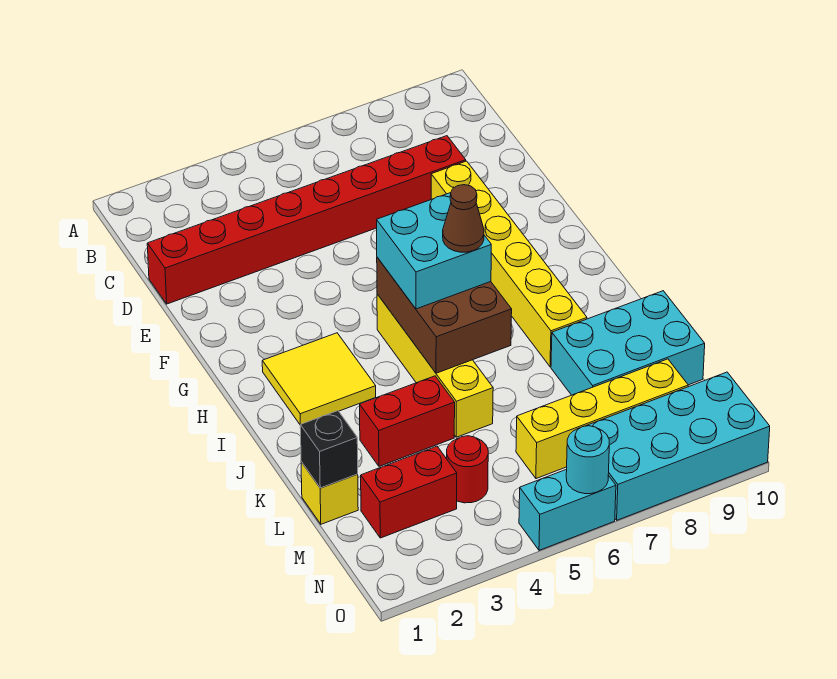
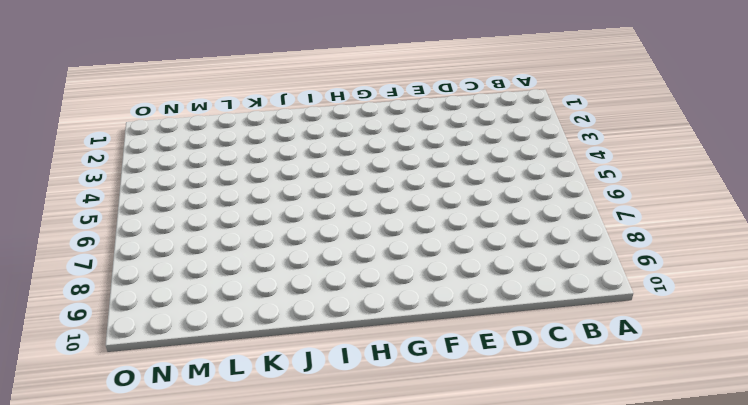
none -> red brick D1:D8 level 1
none -> yellow brick E8:J8 level 1
none -> yellow tile H2:I3 level 1

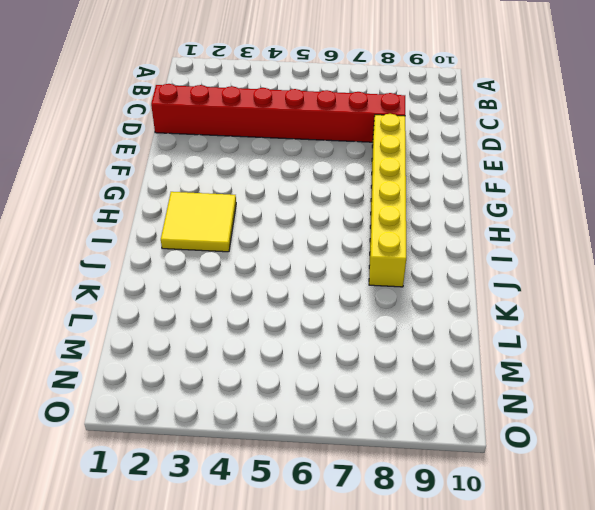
none -> yellow brick H5:K5 level 1
none -> red brick K3:K4 level 1
none -> cyan brick K8:L10 level 1

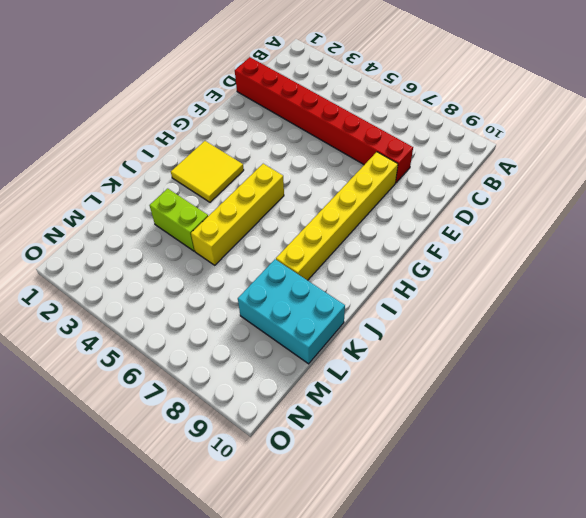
lime brick K3:K4 level 1 -> red brick K3:K4 level 1
none -> yellow brick L1 level 1
none -> red brick M2:M3 level 1
none -> red round brick M4 level 1

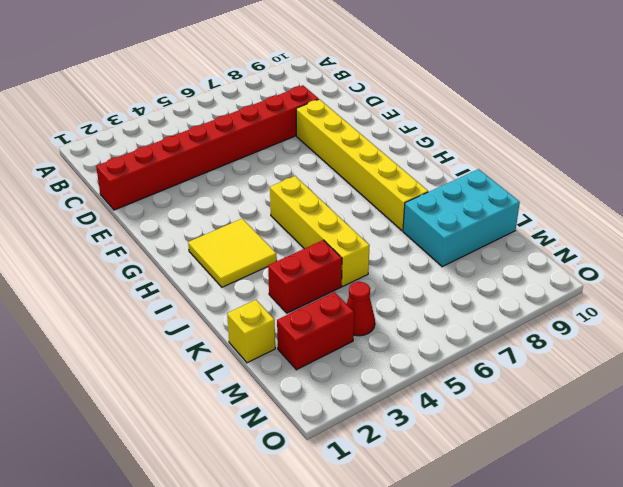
red cone M4 level 1 -> red round brick M4 level 1
none -> yellow brick M6:M9 level 1
none -> cyan brick N7:O10 level 1
none -> cyan brick O5:O6 level 1

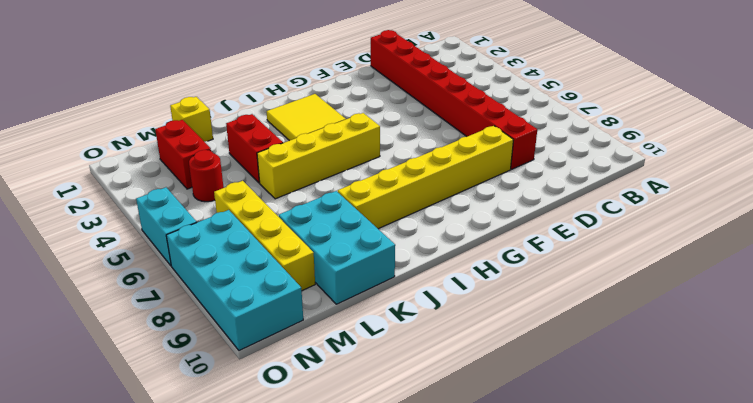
none -> brown brick H5:J6 level 2
none -> black brick L1 level 2
none -> cyan round brick O6 level 2

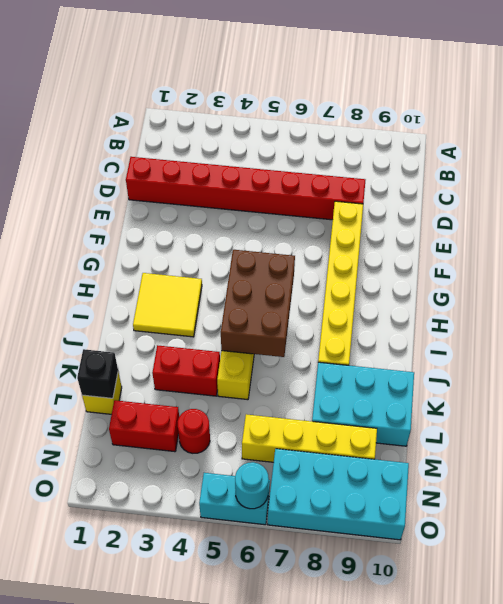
none -> cyan brick H5:I6 level 3
none -> brown cone I6 level 4

